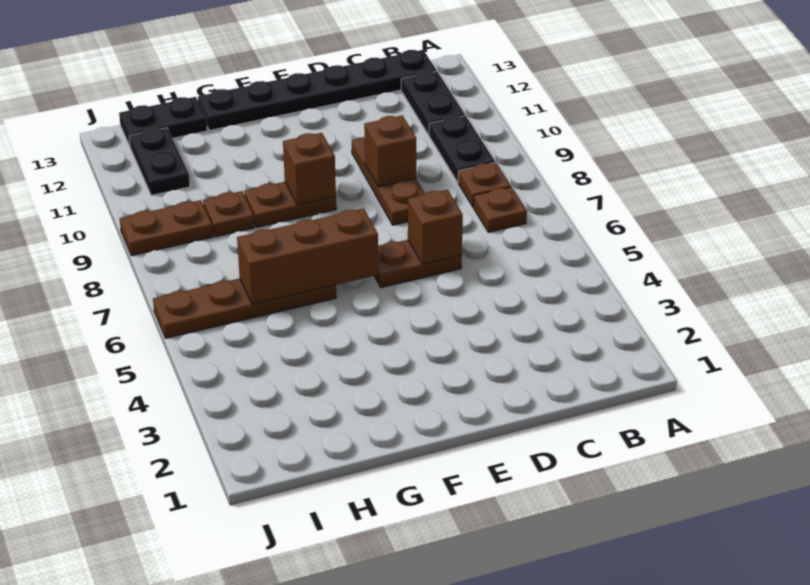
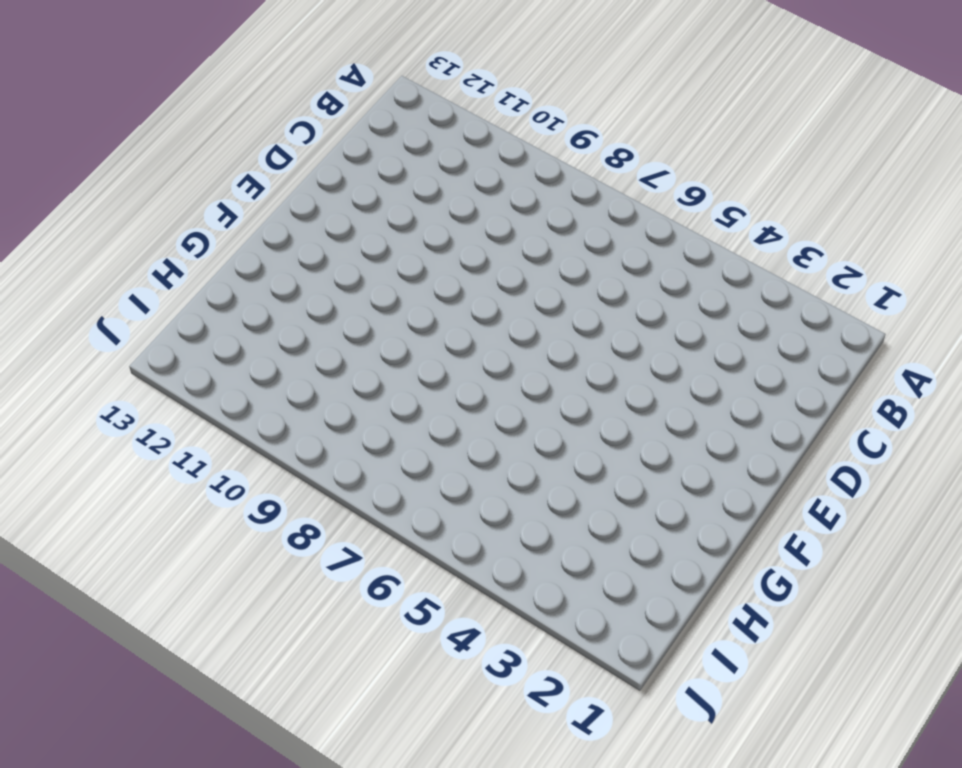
none -> brown plate B7 level 1
none -> brown plate B8 level 1
none -> black plate B9:B10 level 1

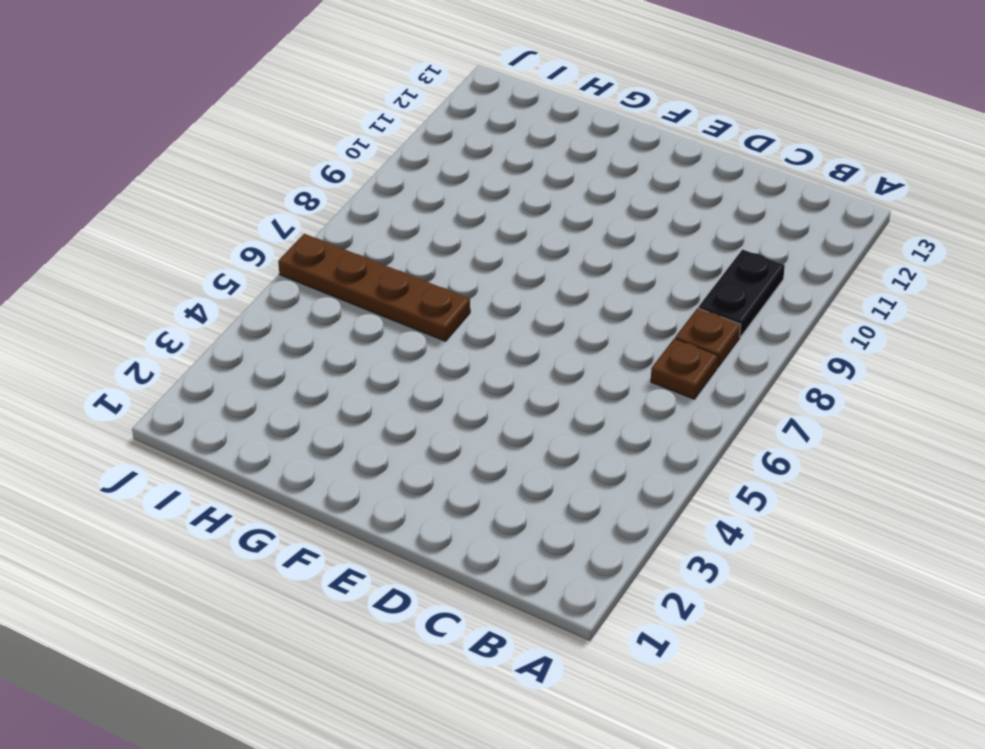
none -> black plate B11:B12 level 1
none -> black plate B13:G13 level 1
none -> brown plate D6:E6 level 1

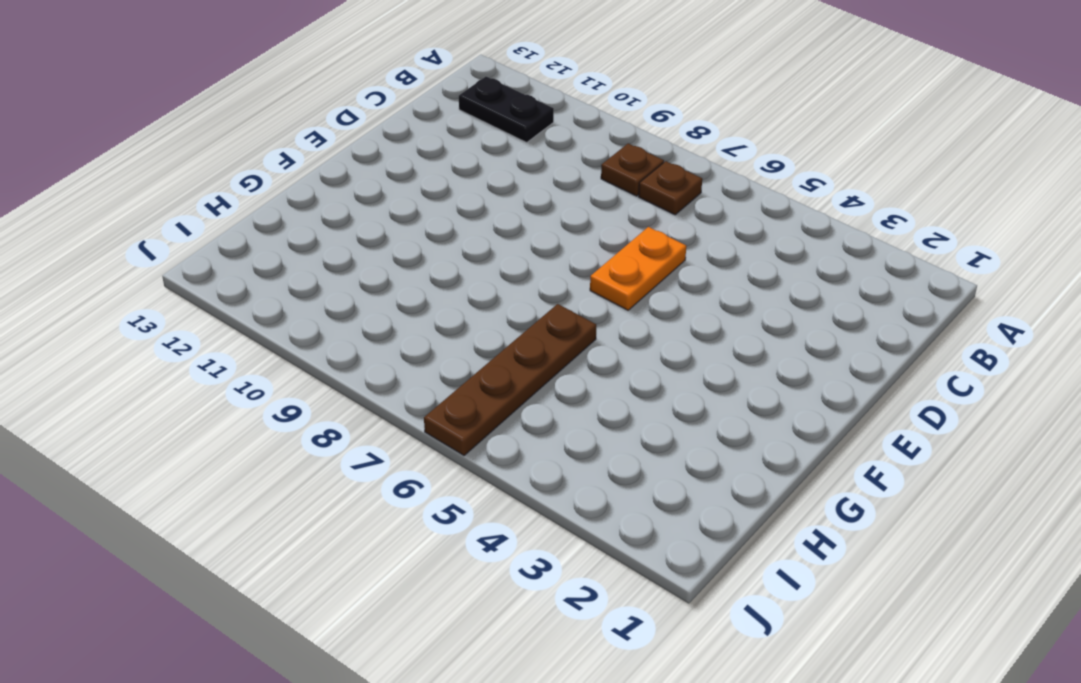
orange plate D6:E6 level 1 -> brown plate D6:E6 level 1
none -> black plate B9:B10 level 1
none -> black plate B13:G13 level 1
none -> brown plate D8:D10 level 1

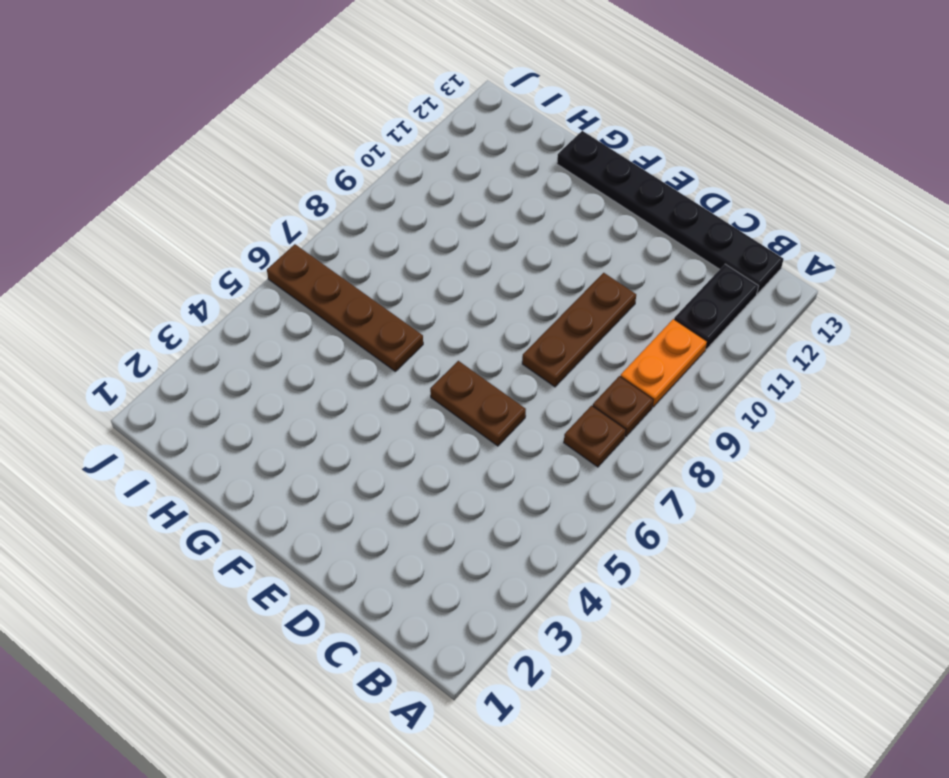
orange plate B9:B10 level 1 -> black plate B9:B10 level 1
none -> brown plate F9:G9 level 1
none -> brown plate H9 level 1
none -> black plate H13:I13 level 1

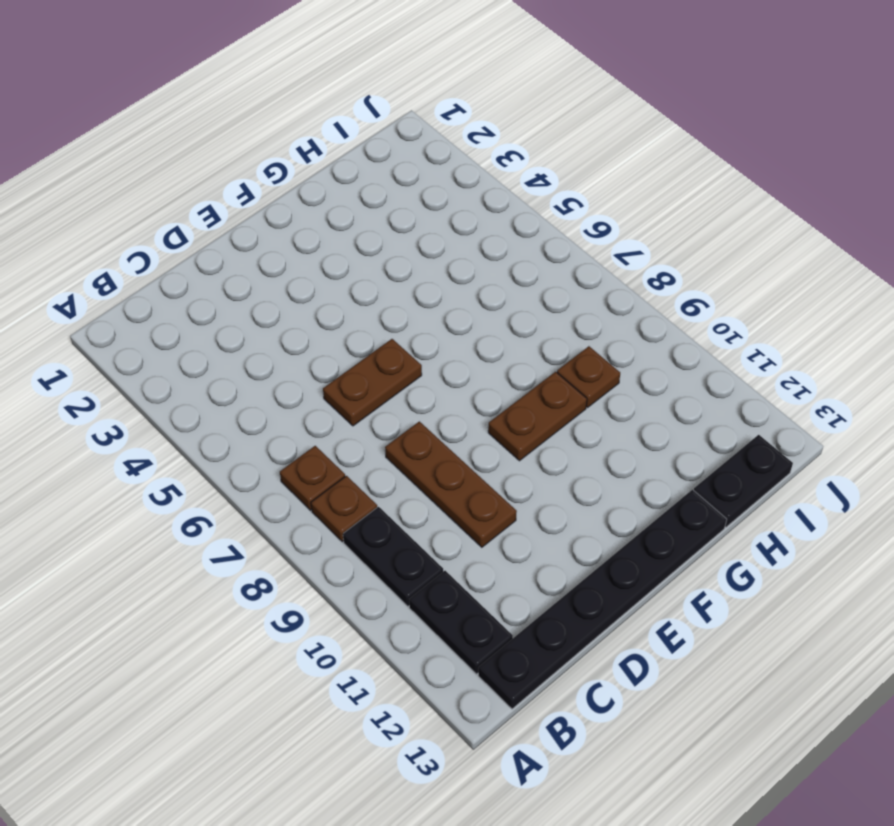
none -> brown plate G6:J6 level 1
none -> brown plate I9:J9 level 1
none -> black plate I11:I12 level 1

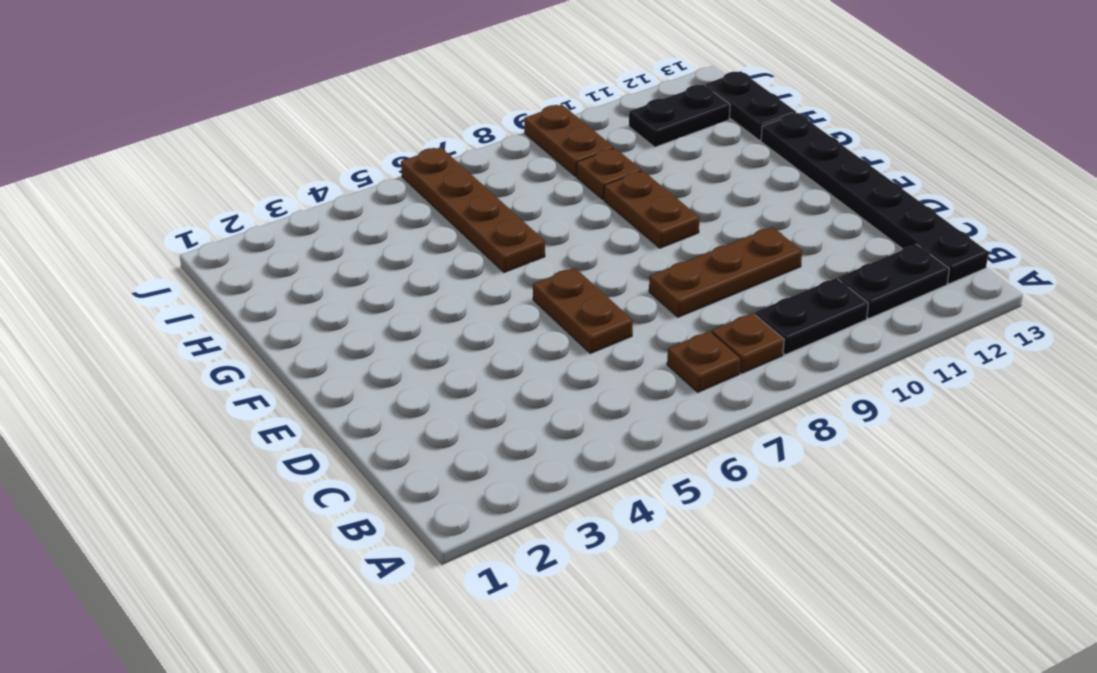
none -> brown brick D6 level 2
none -> brown brick D9 level 2
none -> brown brick F6:H6 level 2

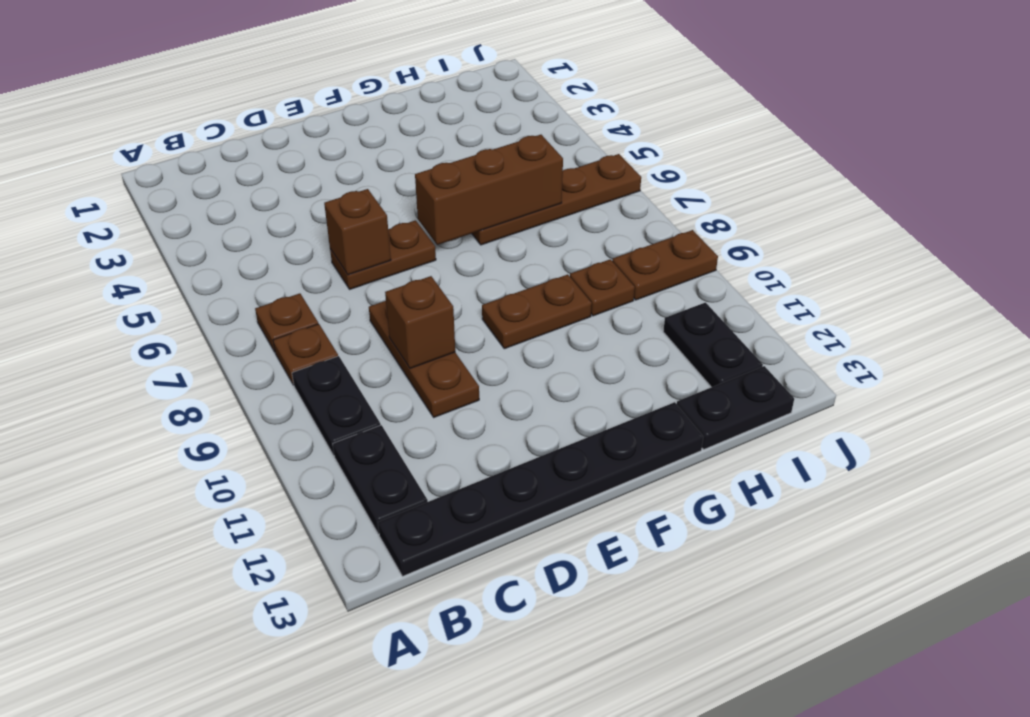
none -> brown brick F9 level 2

